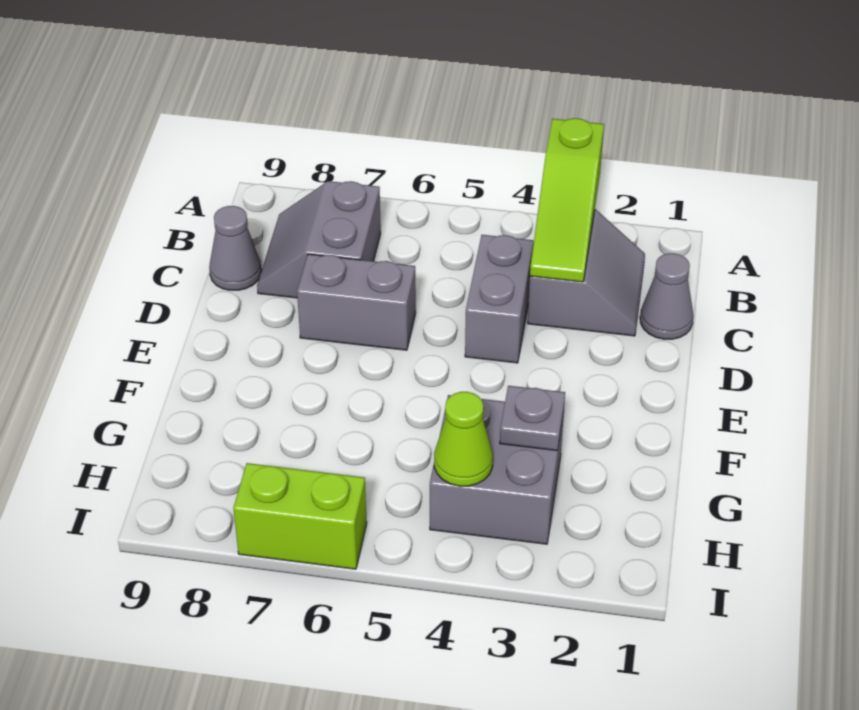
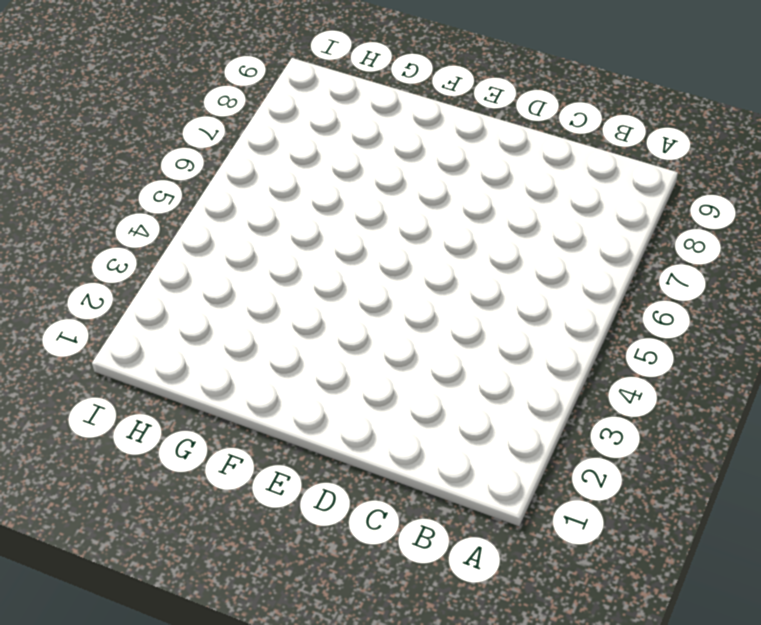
none -> grey slope B2:C3 level 1 top 3
none -> grey slope B7:C8 level 1 top 7

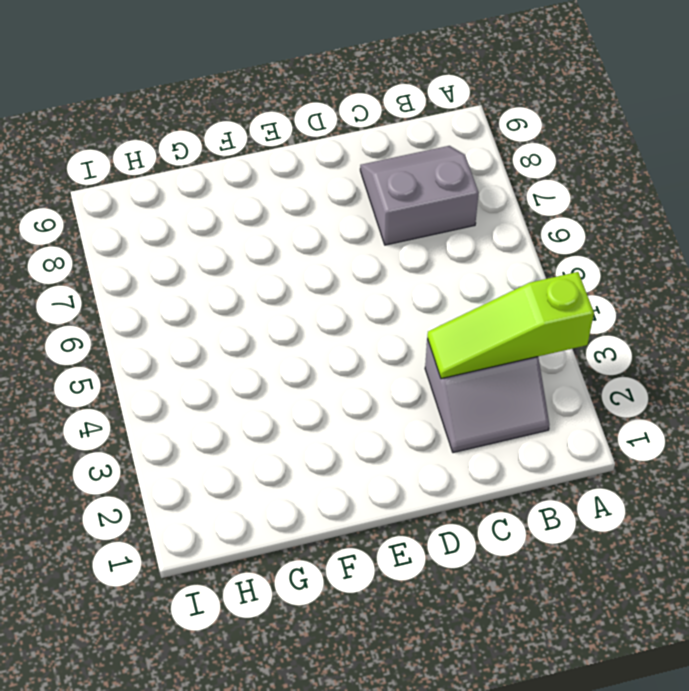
none -> grey cone C1 level 1
none -> grey brick C4:D4 level 1

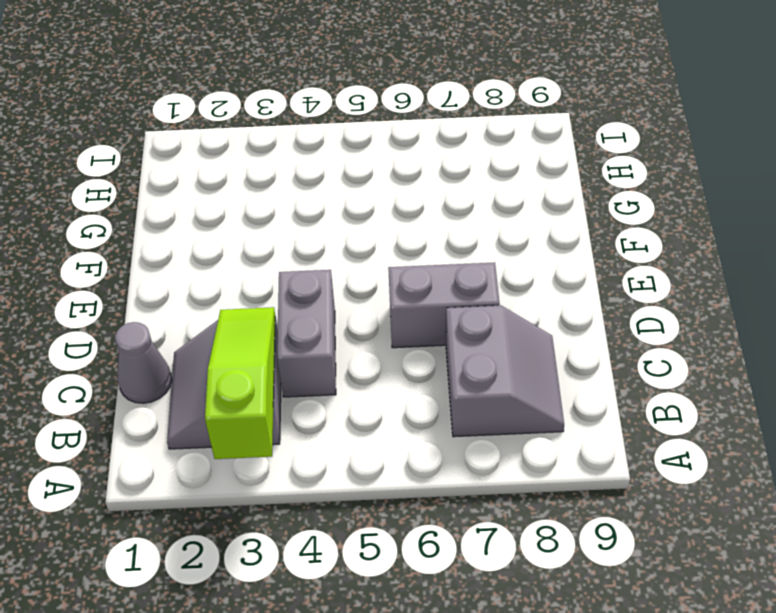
none -> grey cone C9 level 1
none -> grey brick G3:H4 level 1

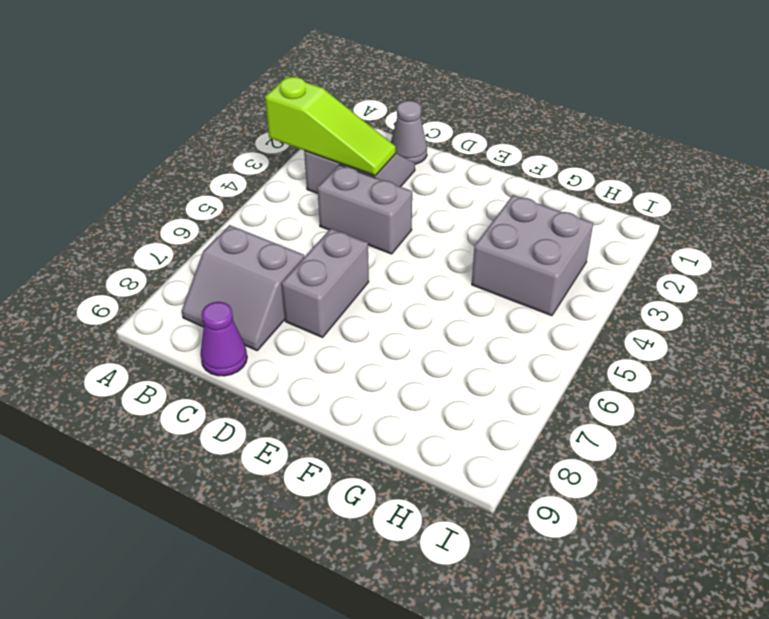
purple cone C9 level 1 -> grey cone C9 level 1
none -> lime brick I6:I7 level 1
none -> grey plate G3 level 2

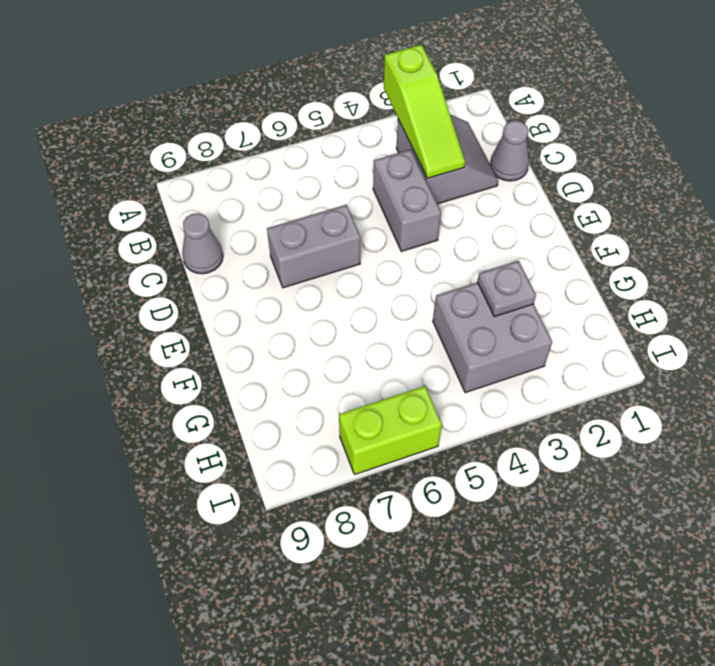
none -> grey slope B7:C8 level 1 top 7
none -> lime cone H4 level 2

